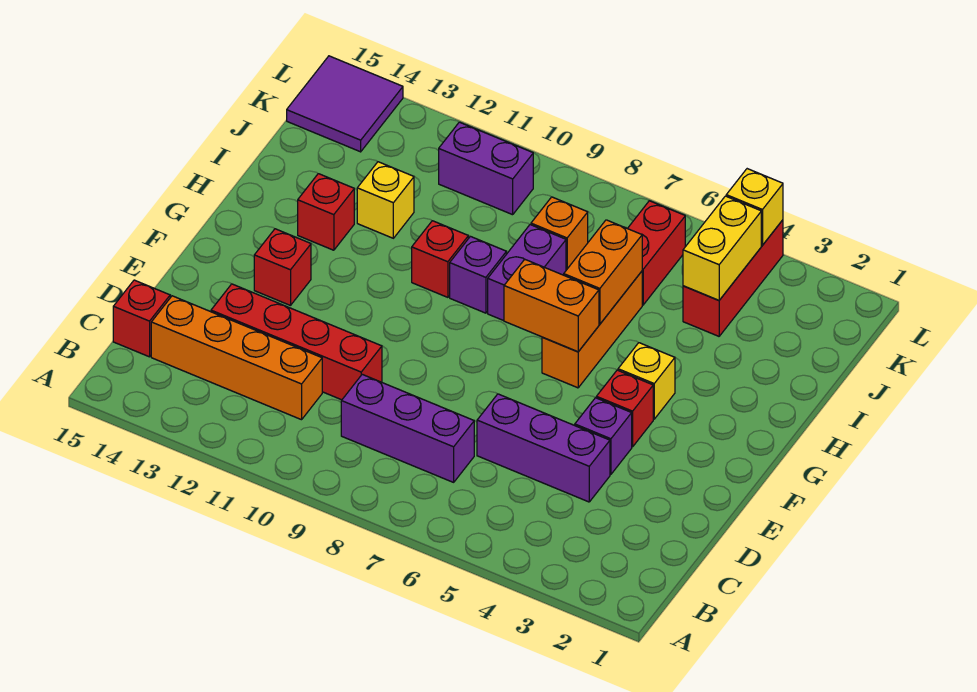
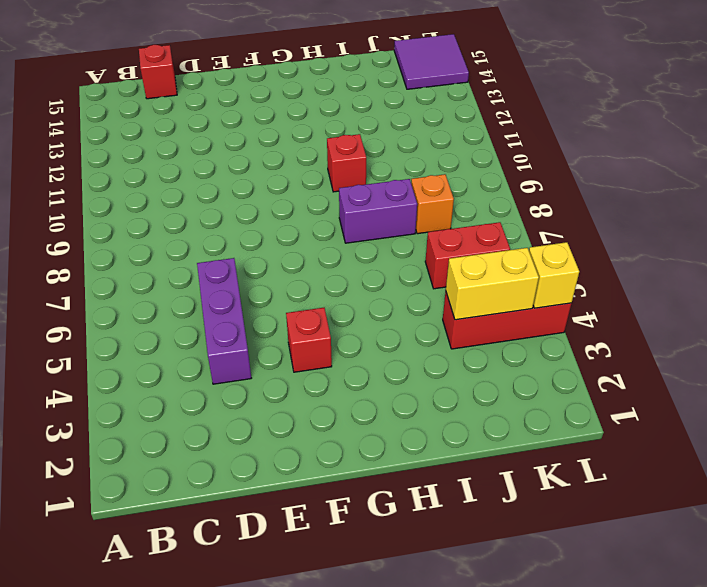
none -> purple brick C7:C9 level 1
none -> orange brick C11:C14 level 1
none -> red brick D10:D13 level 1

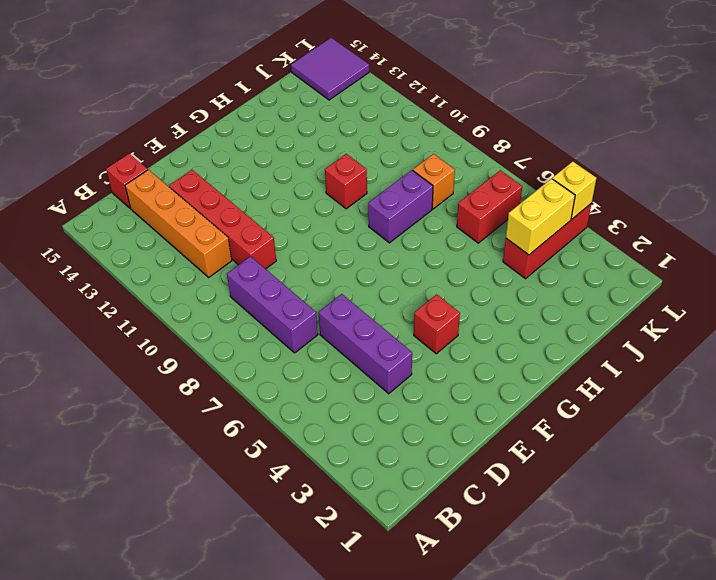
none -> purple brick E4 level 1
none -> red brick F13 level 1
none -> yellow brick G4 level 1

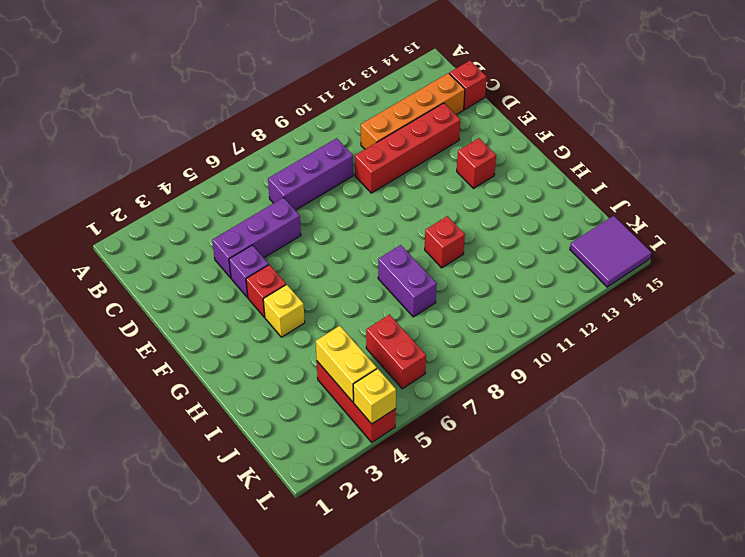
none -> orange brick G6:I6 level 1
none -> purple brick H9 level 1
none -> red brick H13 level 1

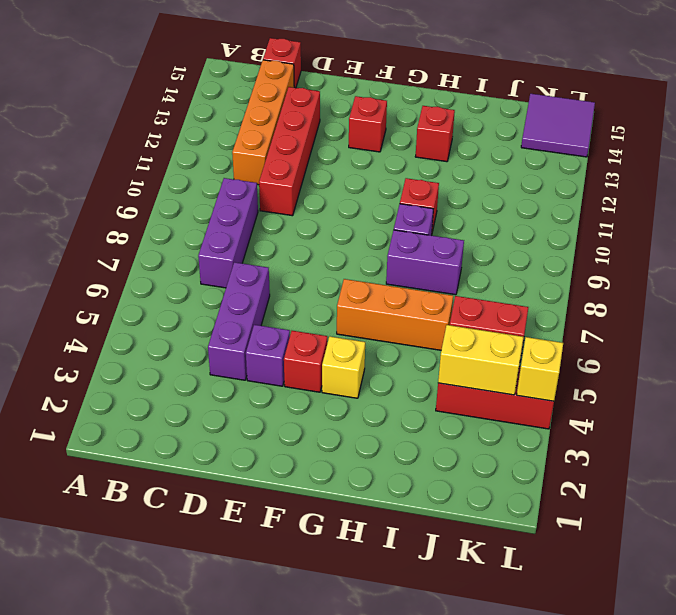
none -> yellow brick I12 level 1
none -> orange brick J8 level 1
none -> purple brick K10:K11 level 1

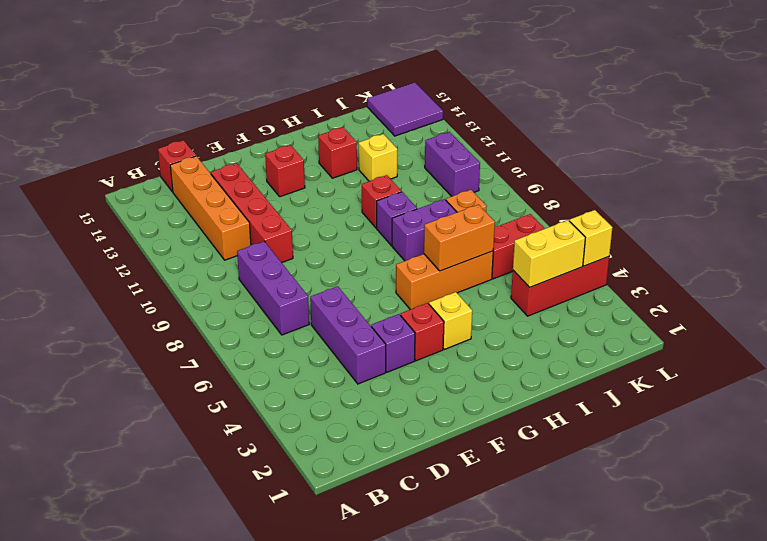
none -> orange brick G6:G7 level 2

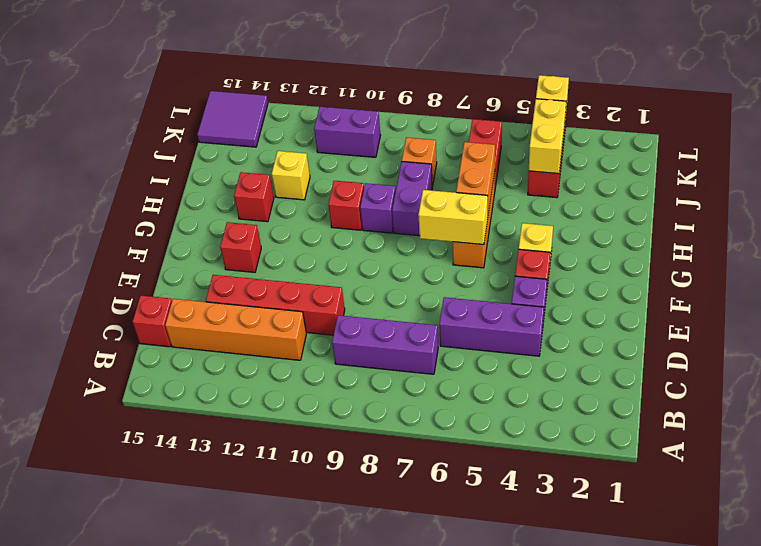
yellow brick G6:G7 level 2 -> orange brick G6:G7 level 2

